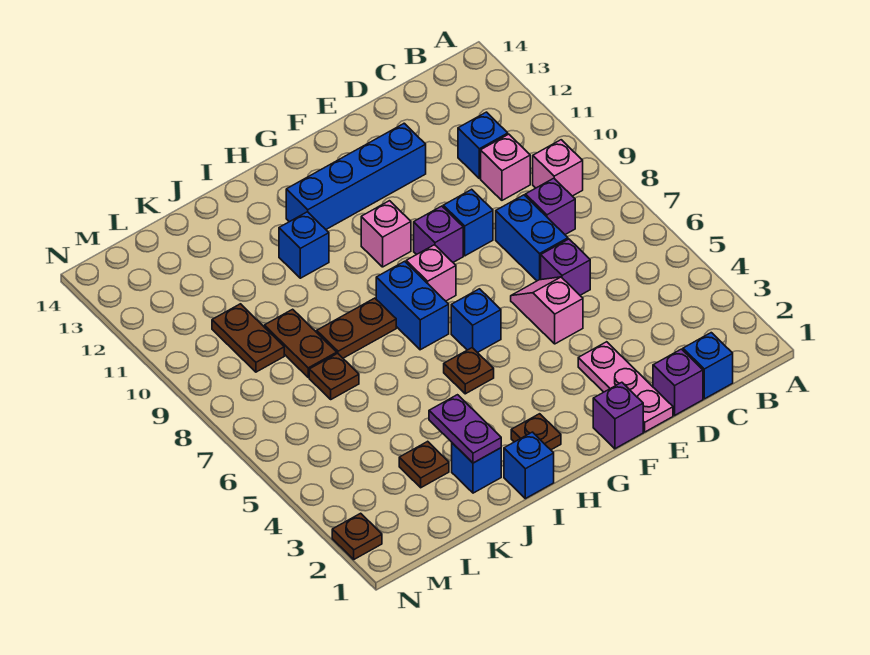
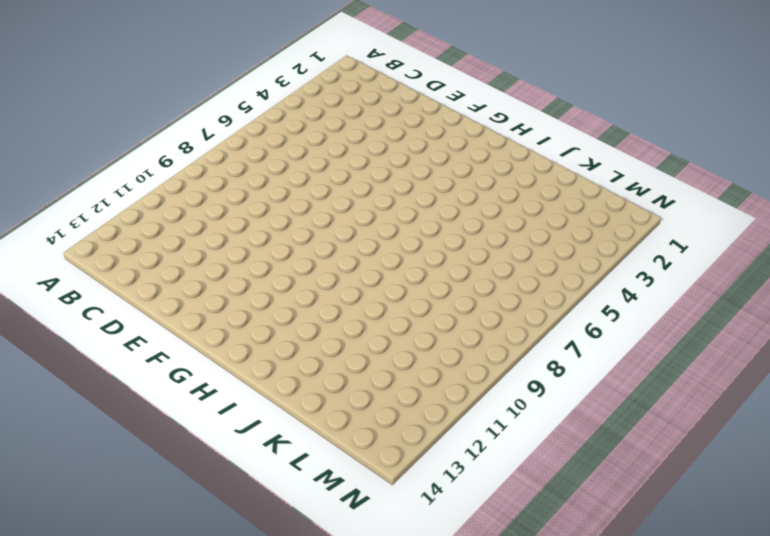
none -> pink brick B9 level 1
none -> blue brick C1 level 1
none -> purple brick C8 level 1
none -> pink brick C10 level 1

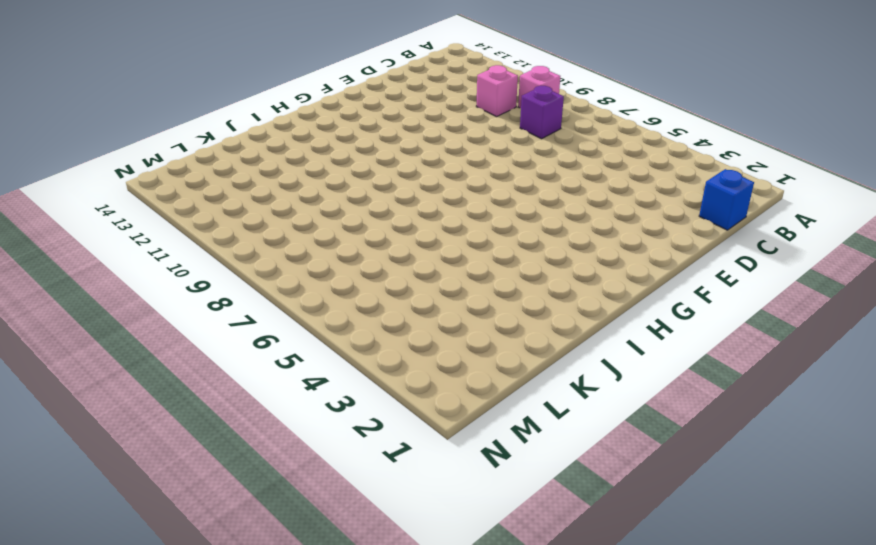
none -> blue brick C11 level 1
none -> purple brick D1 level 1
none -> purple brick D6 level 1
none -> blue brick D7:D8 level 1

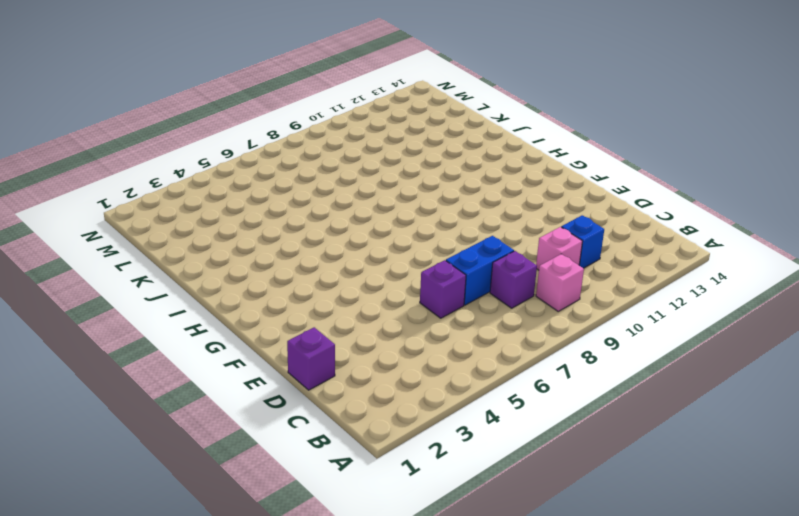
none -> blue brick C1 level 1
none -> pink plate E1:E3 level 1
none -> pink slope E5:E6 level 1 top 5
none -> blue brick E9 level 1

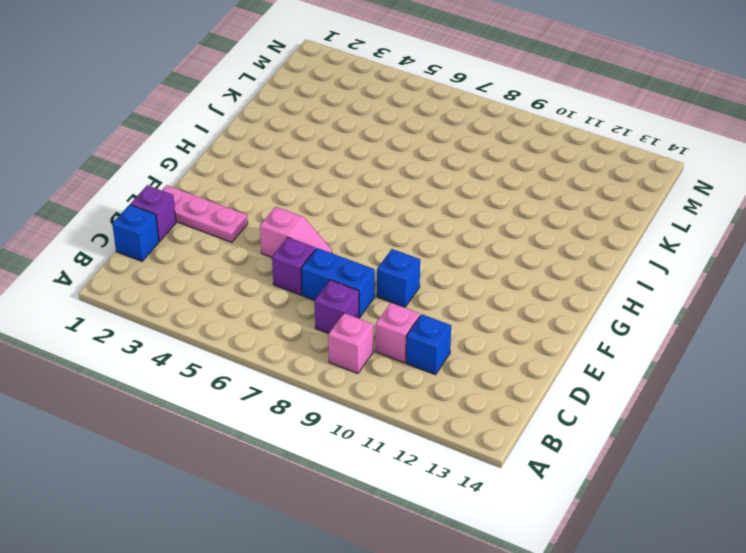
none -> blue brick E12:H12 level 1
none -> purple brick F1 level 1
none -> purple brick F9 level 1
none -> blue brick G6 level 1

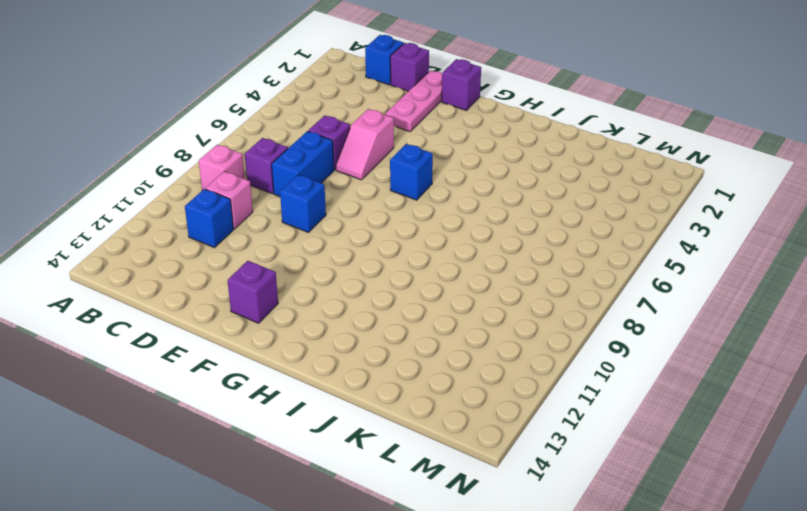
purple brick F13 level 1 -> purple brick F9 level 1
none -> blue brick E12:H12 level 1
none -> pink brick G8 level 1
none -> pink brick G10 level 1
none -> brown plate H2 level 1

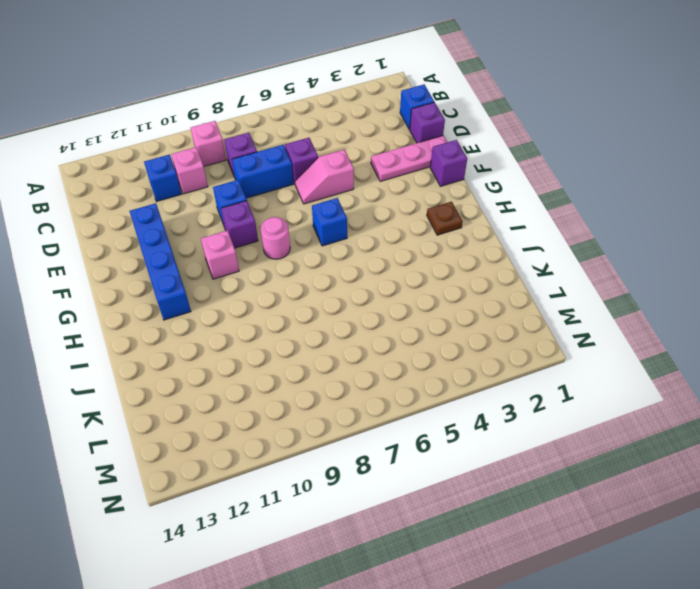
pink round brick G8 level 1 -> pink brick G8 level 1
none -> brown plate H5 level 1
none -> blue brick H7:H8 level 1
none -> blue brick I1 level 1
none -> brown plate I8:J8 level 1

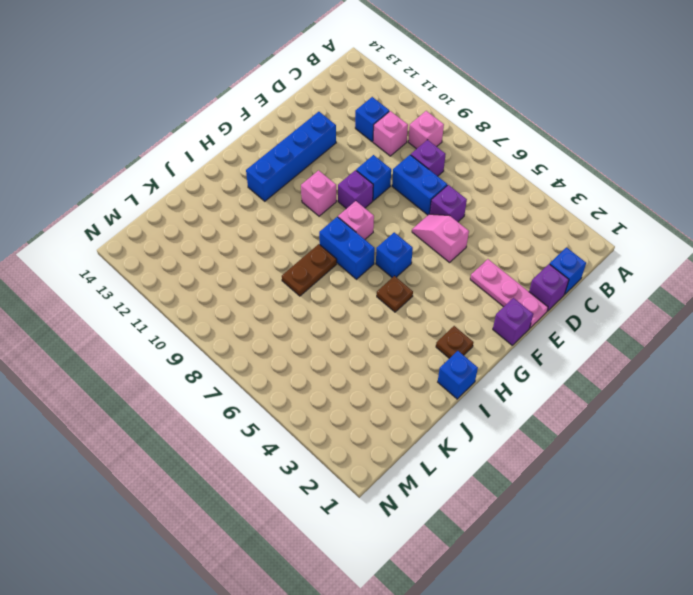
none -> blue brick I11 level 1
none -> blue brick J2 level 1
none -> brown plate K3 level 1
none -> brown plate K7 level 1

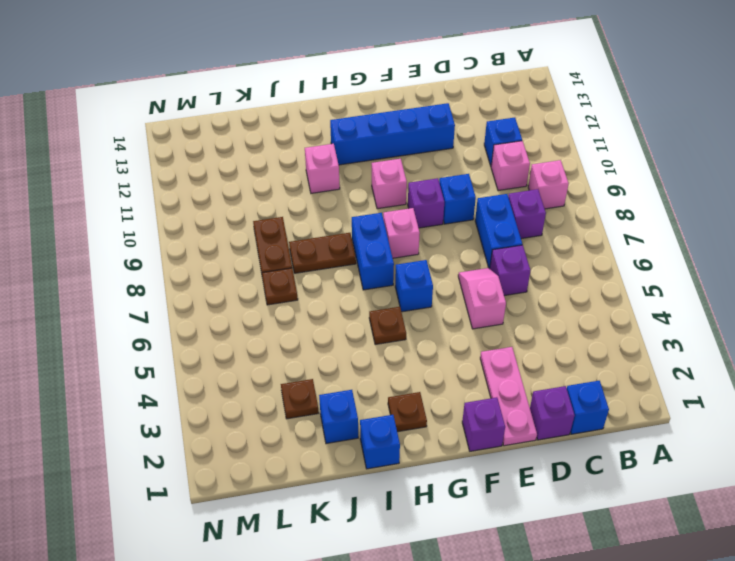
pink brick I11 level 1 -> blue brick I11 level 1
none -> brown plate L9:L10 level 1
none -> brown plate N2 level 1
none -> purple plate J2:J3 level 2

